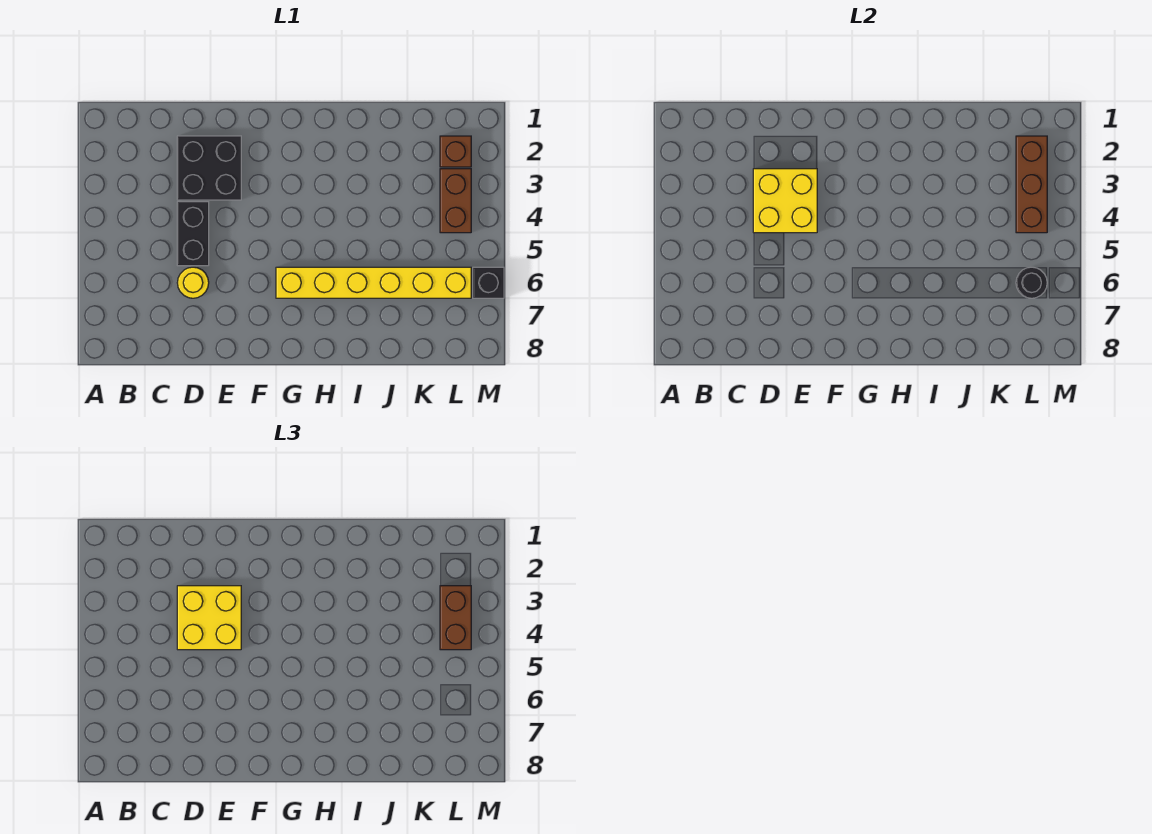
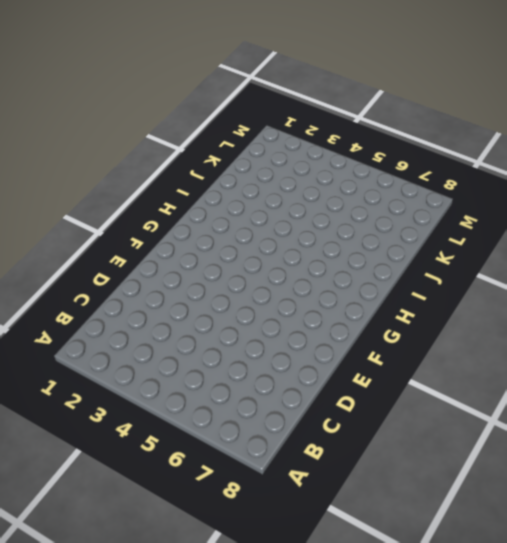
none -> black brick D2:E3 level 1
none -> black brick D4:D5 level 1
none -> yellow round brick D6 level 1

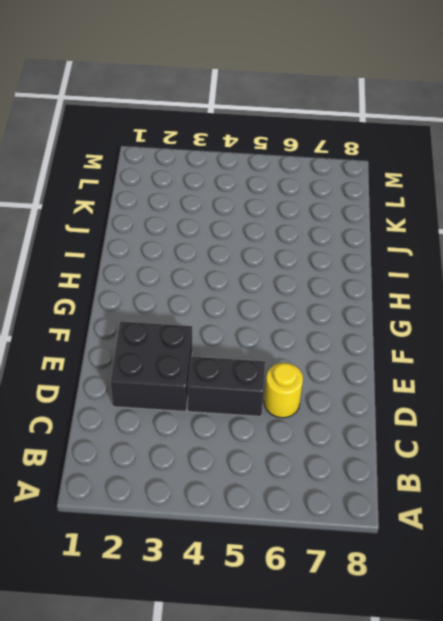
none -> yellow brick G6:L6 level 1
none -> brown brick L2 level 1
none -> brown brick L3:L4 level 1

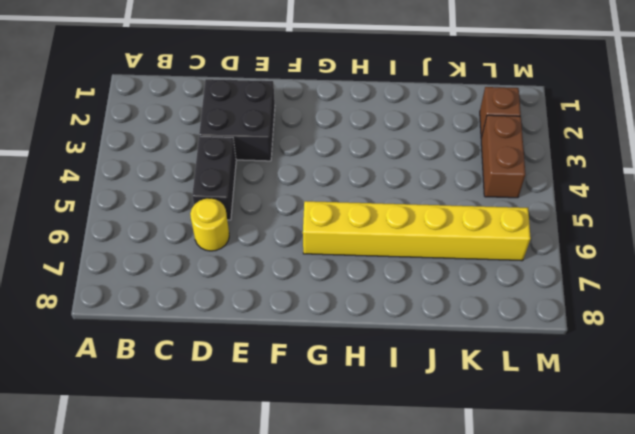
none -> black brick M6 level 1
none -> yellow brick D3:E4 level 2
none -> brown brick L2:L4 level 2

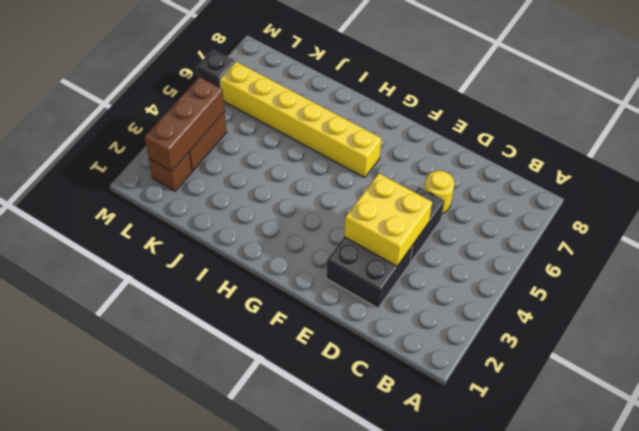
none -> black round brick L6 level 2
none -> yellow brick D3:E4 level 3
none -> brown brick L3:L4 level 3

